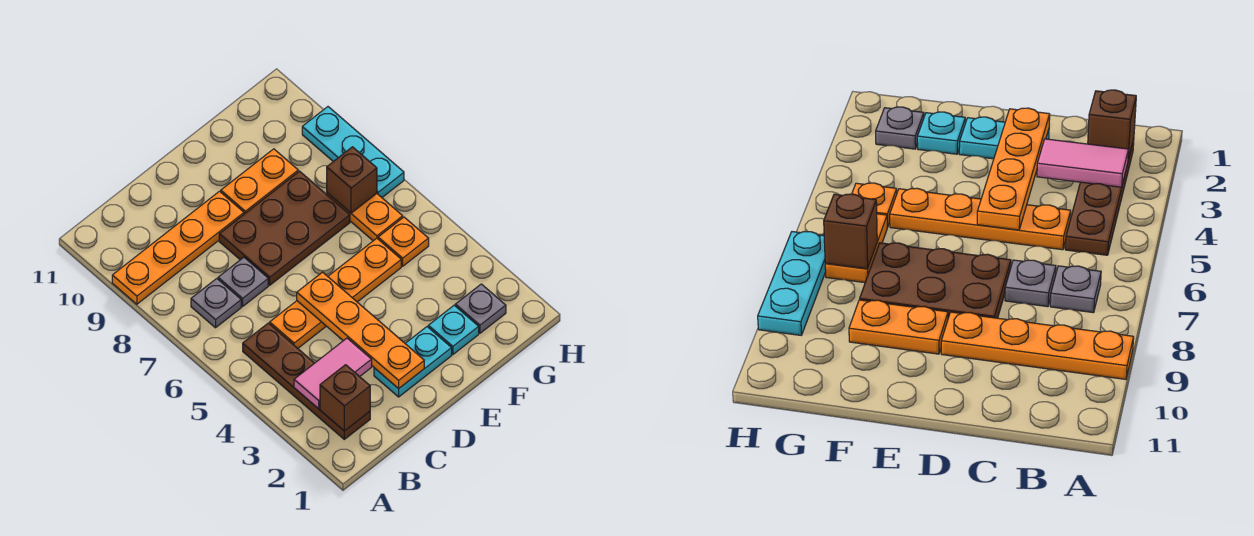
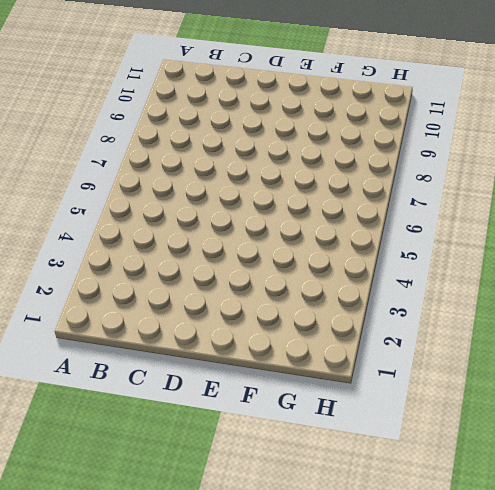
none -> orange plate A9:D9 level 1
none -> brown plate B2:B5 level 1
none -> grey plate B7 level 1

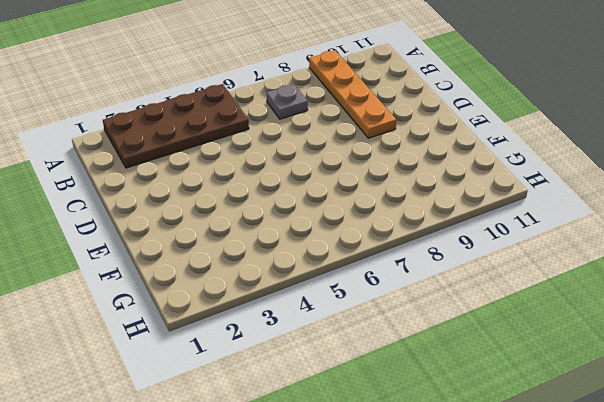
brown plate A2:B5 level 1 -> brown plate B2:B5 level 1
none -> orange plate C5:F5 level 1
none -> grey plate C7 level 1
none -> cyan plate D2:E2 level 1

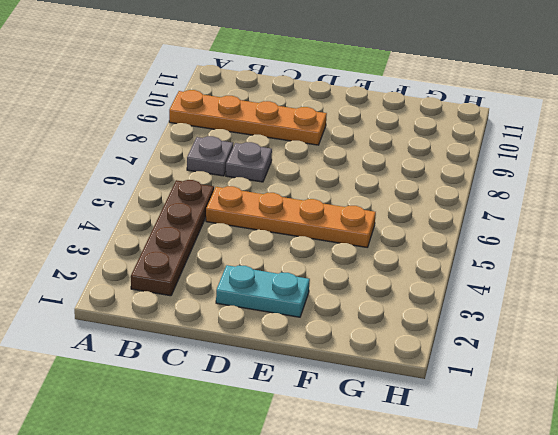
none -> brown plate D7:F8 level 1
none -> orange plate E9:F9 level 1
none -> cyan plate F2 level 1

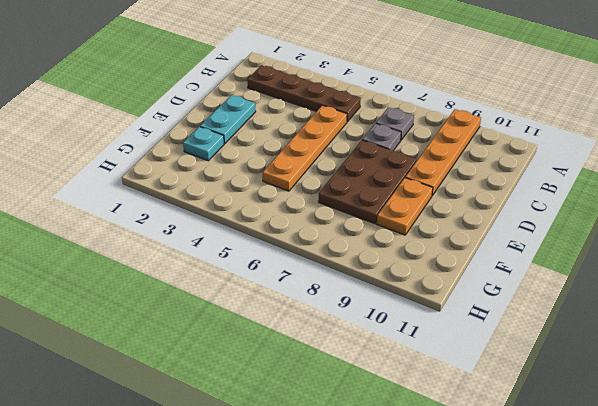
none -> grey plate G2 level 1
none -> orange plate G5 level 1
none -> orange plate G6:G7 level 1

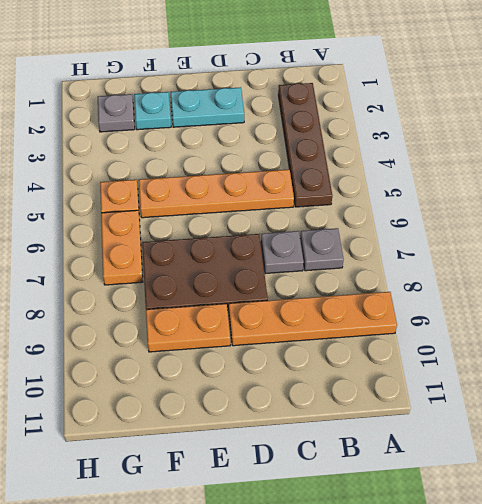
none -> cyan plate H7:H9 level 1
none -> brown brick B2 level 2
none -> pink tile B3:C3 level 2

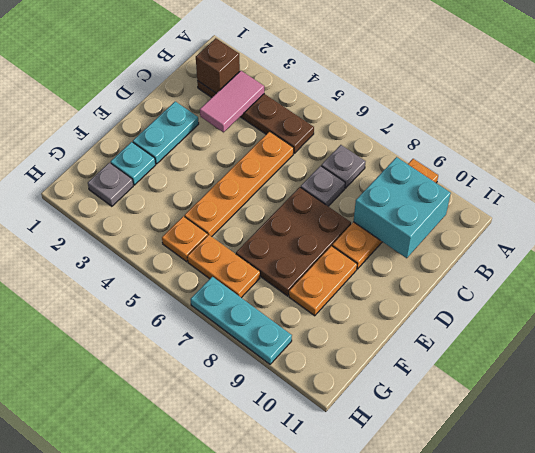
cyan brick B9:C10 level 2 -> none
none -> orange plate D2:D5 level 2
none -> brown brick G7 level 2

